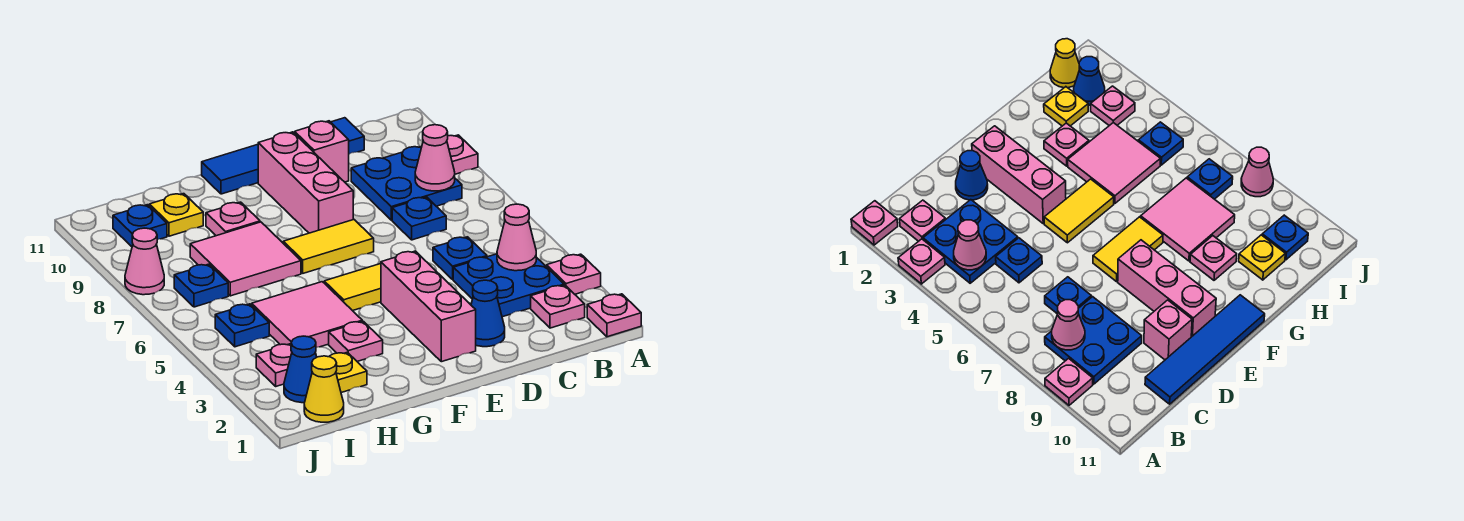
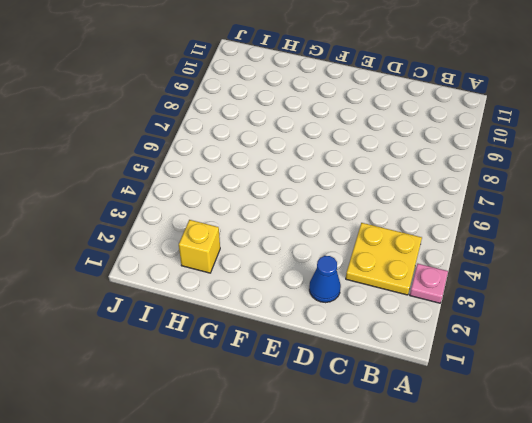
yellow plate B3:C4 level 1 -> blue plate B3:C4 level 1
yellow brick H2 level 1 -> yellow plate H2 level 1
none -> pink plate A1 level 1
none -> pink plate A9 level 1
none -> pink plate B2 level 1
none -> blue plate B8:C9 level 1

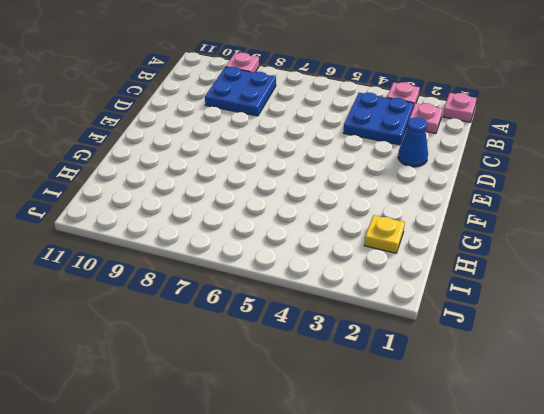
none -> blue plate C5 level 1
none -> blue plate C7 level 1
none -> blue tile C11:F11 level 1
none -> pink brick D10 level 1

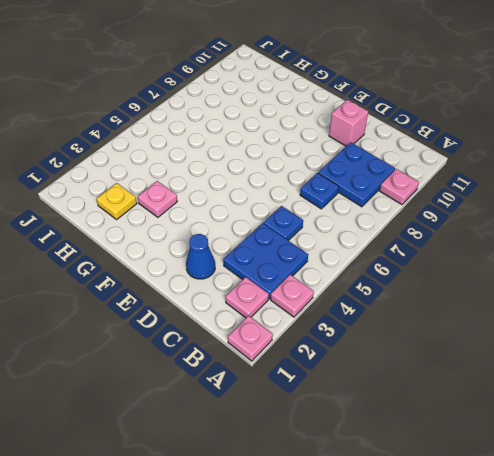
none -> blue tile C11:F11 level 1
none -> pink brick E2:E4 level 1
none -> yellow tile E5:F5 level 1
none -> yellow tile E7:F7 level 1

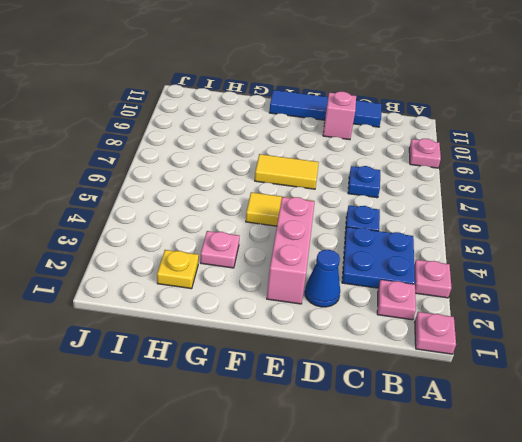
none -> blue plate B8:C9 level 1
none -> pink brick E8:E10 level 1
none -> pink tile G4:H5 level 1
none -> pink tile G7:H8 level 1

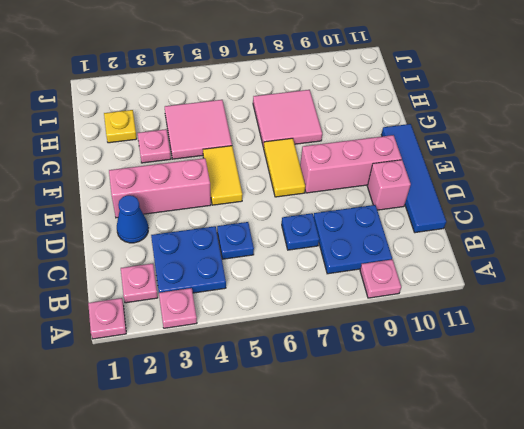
none -> pink plate G9 level 1
none -> yellow plate H10 level 1
none -> yellow cone I1 level 1
none -> blue cone I2 level 1

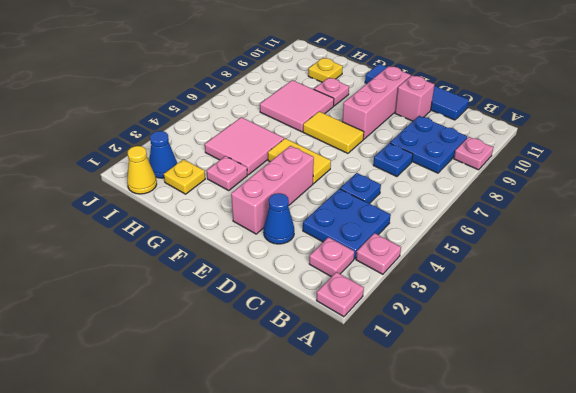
none -> pink plate I3 level 1
none -> blue plate I5 level 1
none -> blue plate I7 level 1
none -> blue plate I10 level 1

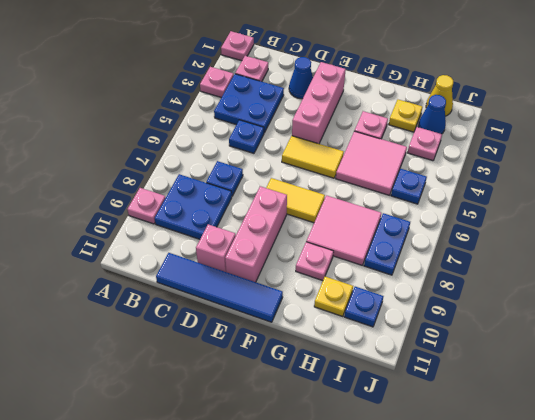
blue plate I7:I8 level 1 -> blue plate I7 level 1
none -> pink cone J8 level 1
none -> pink cone B4 level 2
none -> pink cone B8 level 2

